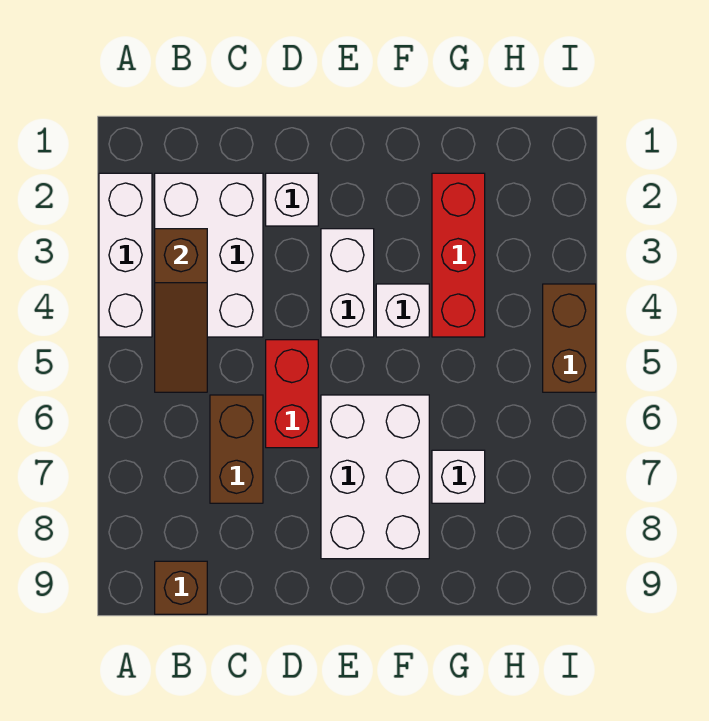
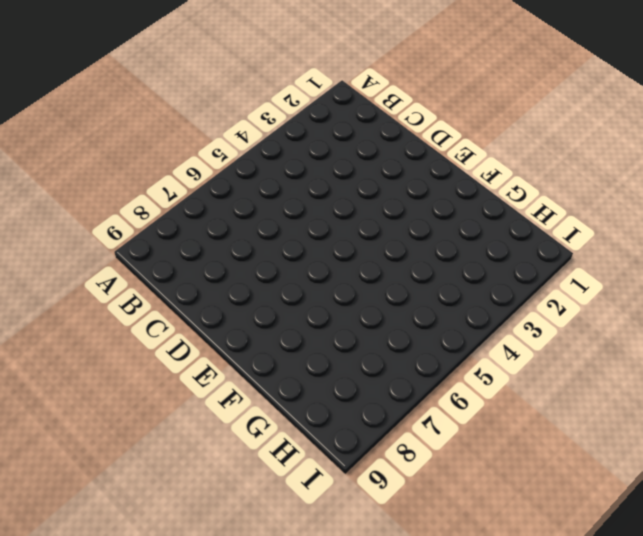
none -> white brick A2:A4 level 1
none -> white brick B2:C4 level 1
none -> brown brick B9 level 1

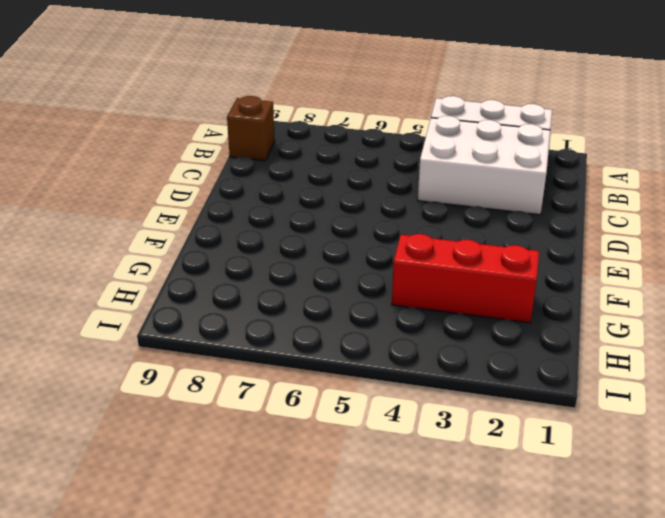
none -> brown brick C6:C7 level 1
none -> white brick D2 level 1
none -> red brick D5:D6 level 1

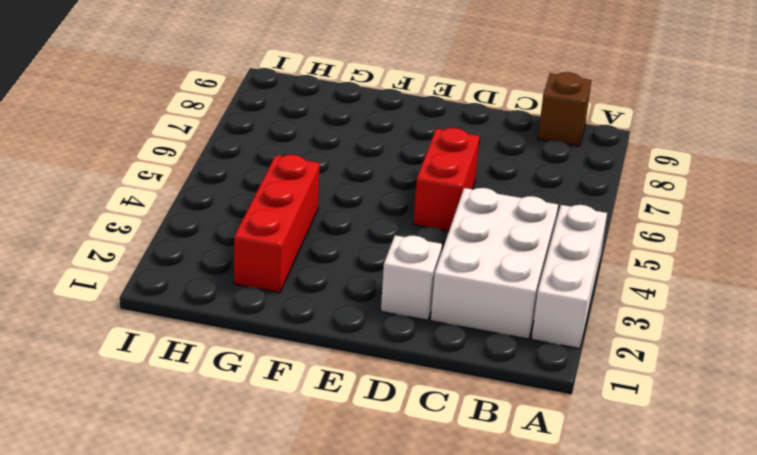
none -> brown brick C6:C7 level 1
none -> white brick E3:E4 level 1
none -> white brick E6:F8 level 1

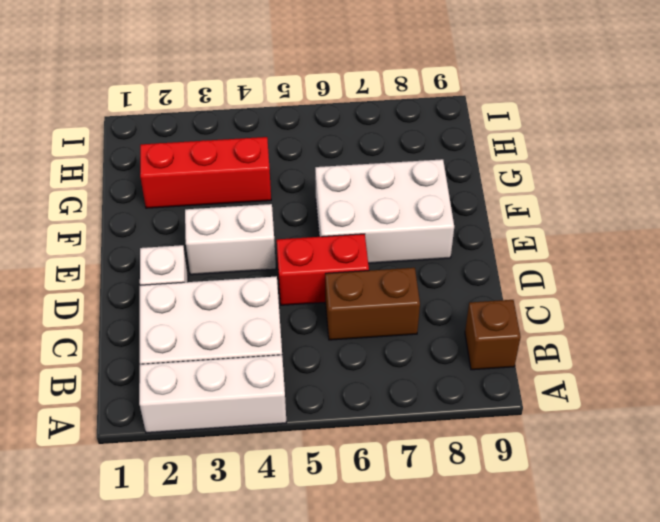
none -> white brick F4 level 1
none -> white brick G7 level 1
none -> brown brick I4:I5 level 1

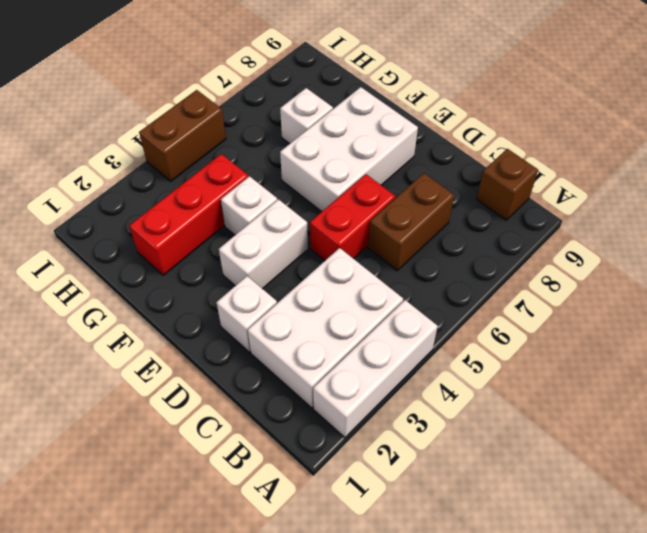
none -> brown slope B3:B5 level 2 top 3

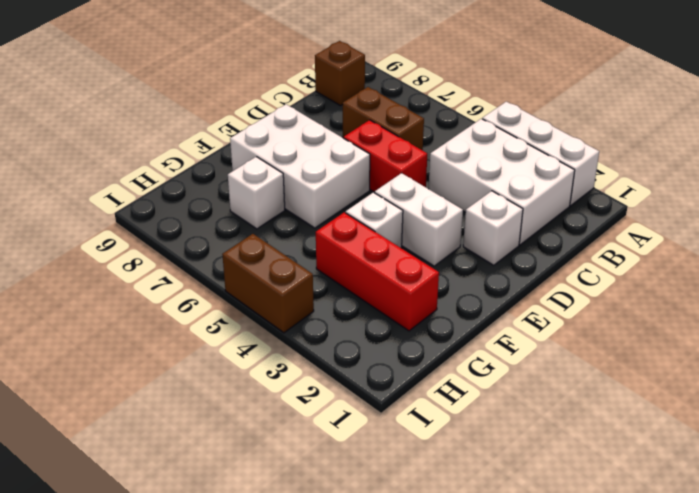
none -> brown slope B3:B5 level 2 top 3

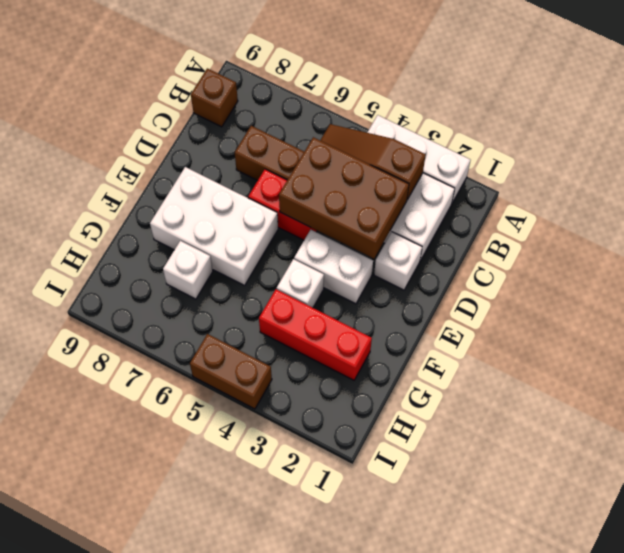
brown brick C3:D5 level 2 -> none

